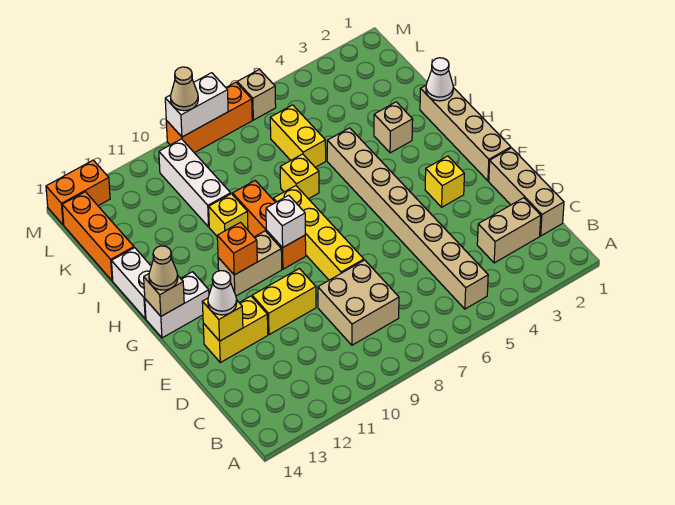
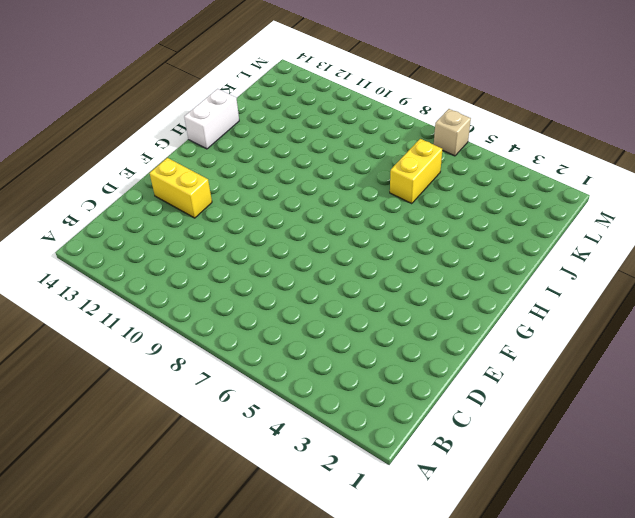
none -> tan brick B5:I5 level 1
none -> tan brick C1:E1 level 1
none -> tan brick C2:C3 level 1
none -> tan brick C8:D9 level 1

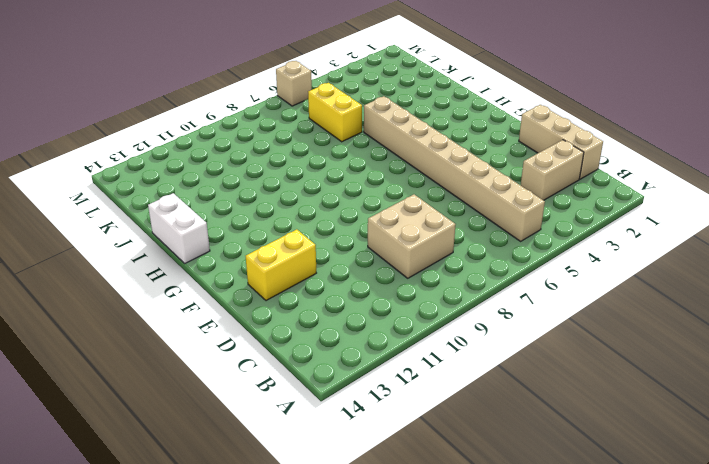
none -> yellow brick E8:H8 level 1
none -> yellow brick E10:E11 level 1
none -> tan brick F1:I1 level 1
none -> yellow brick F3 level 1

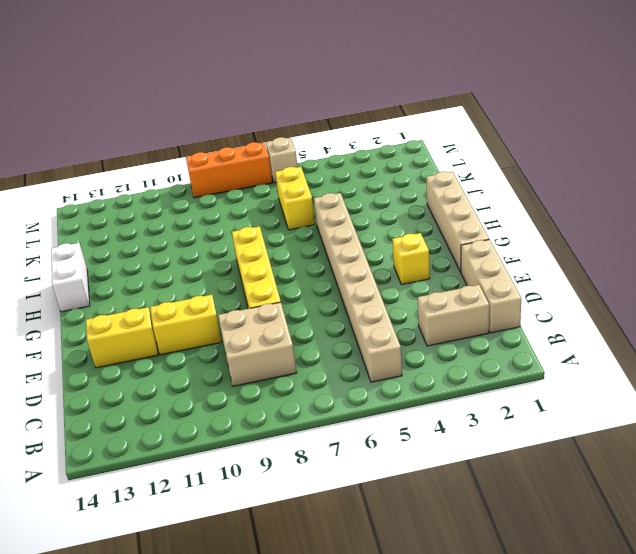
none -> orange brick G9:I9 level 1
none -> tan brick G10:G11 level 1
none -> white brick G13:G14 level 1
none -> tan brick I3 level 1

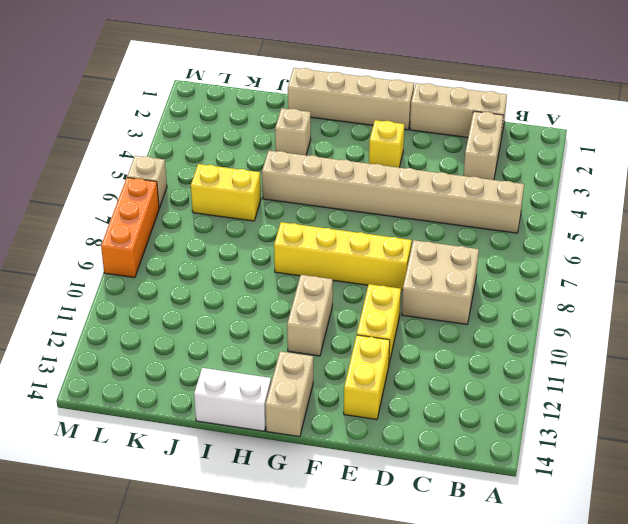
tan brick G13:G14 level 1 -> white brick G13:G14 level 1
none -> orange brick G9:I9 level 1
none -> yellow brick I7 level 1
none -> yellow brick I10 level 1
none -> white brick J10:L10 level 1

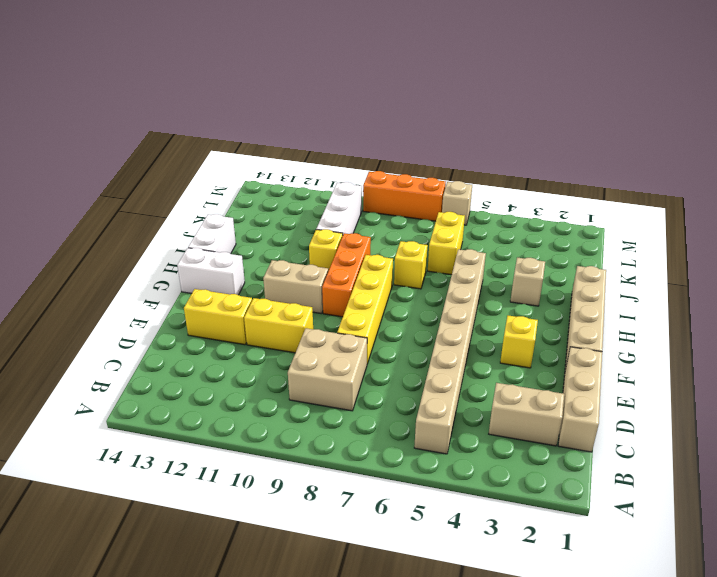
none -> orange brick J14:L14 level 1
none -> orange brick M13:M14 level 1
none -> yellow brick E13 level 2
none -> white brick G9 level 2

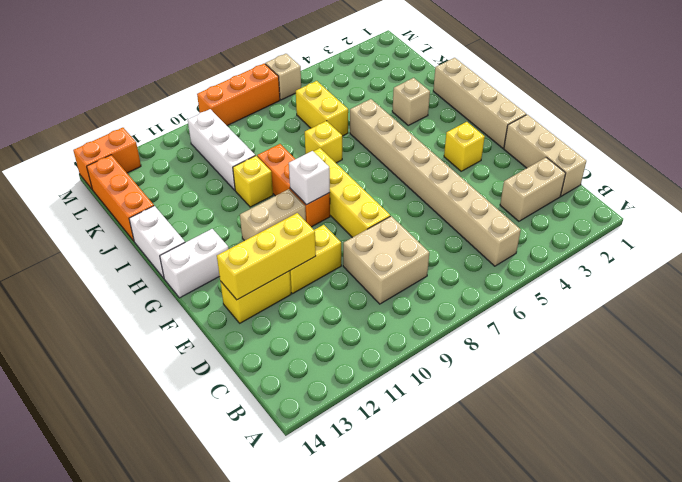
yellow brick E11:E13 level 2 -> yellow brick E13 level 2
none -> orange brick G11 level 2
none -> tan brick G14 level 2
none -> white cone I1 level 2
none -> white brick M8:M9 level 2

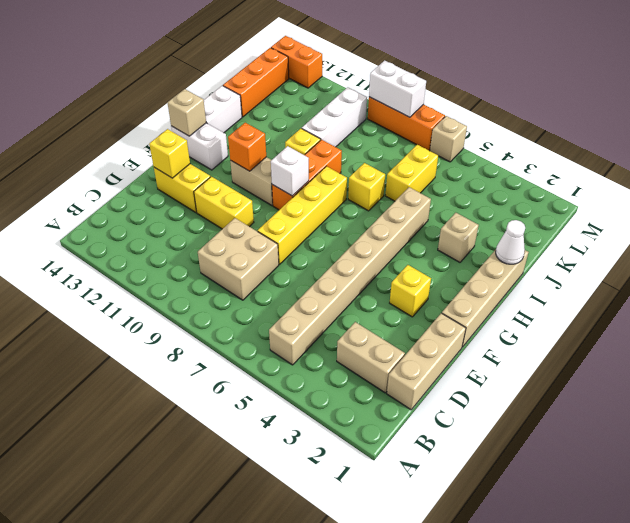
none -> white cone E13 level 3
none -> tan cone G14 level 3
none -> tan cone M9 level 3

